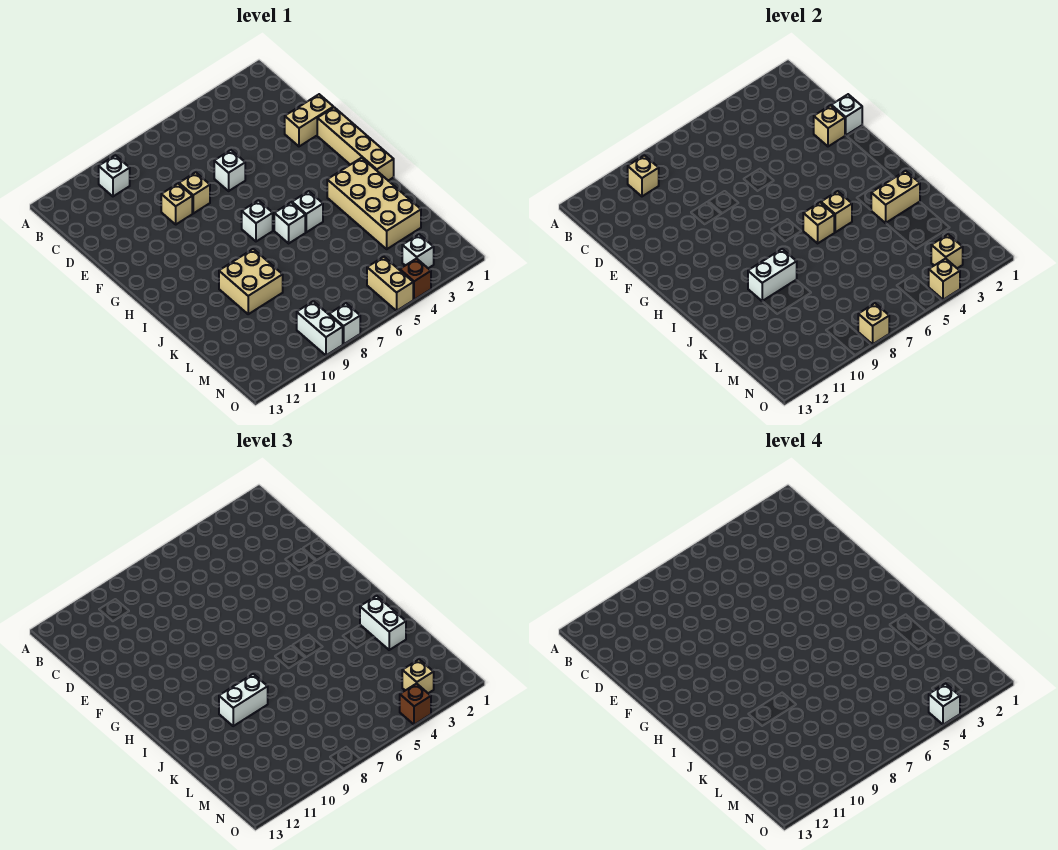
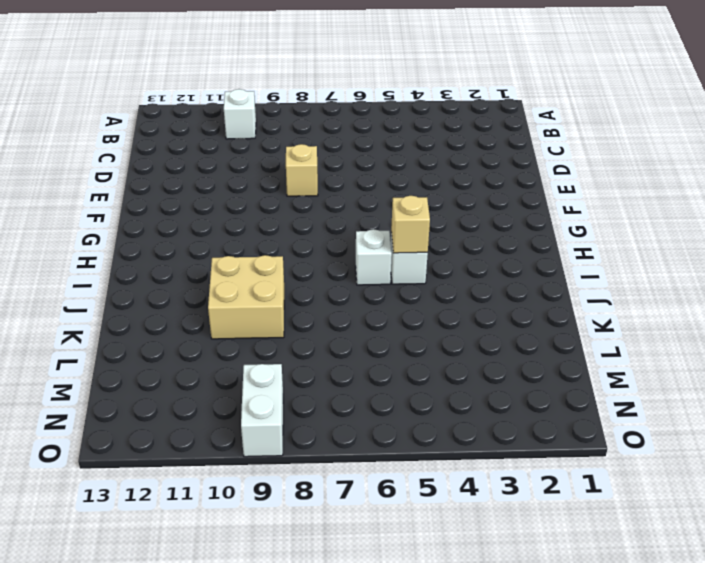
none -> tan brick E1:E2 level 1
none -> white brick E6 level 1
none -> tan brick E9 level 1
none -> tan brick F1:I1 level 1

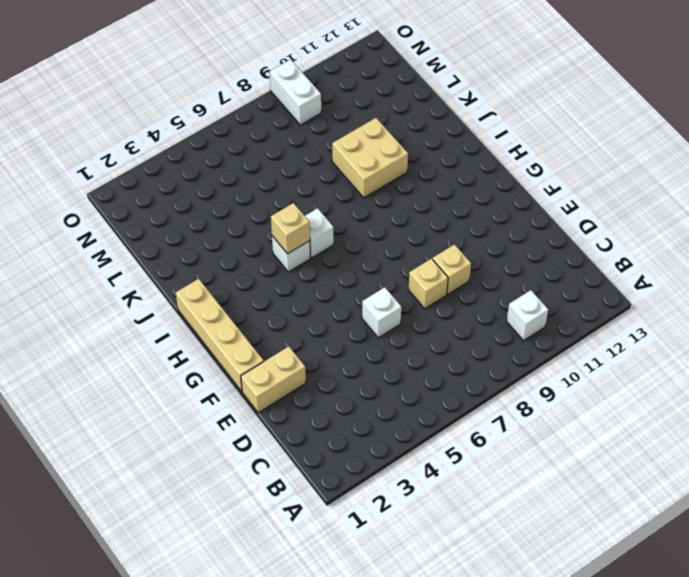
none -> white brick H7 level 1
none -> tan brick I2:L3 level 1
none -> white brick N3 level 1
none -> tan brick N5:O5 level 1

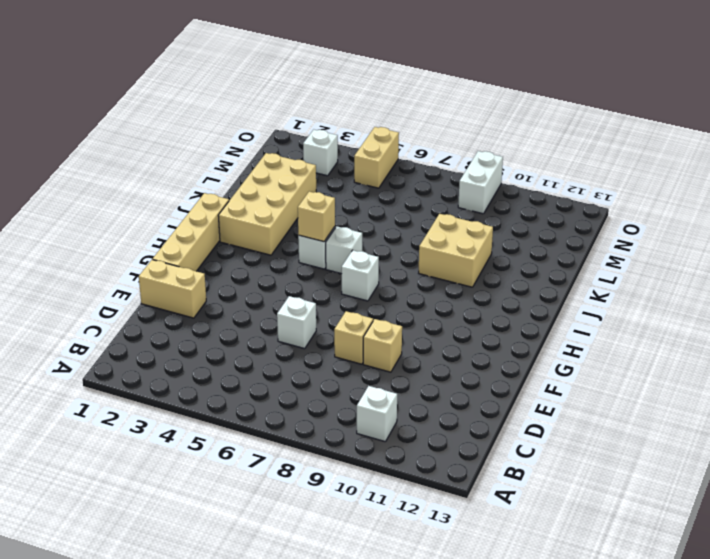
none -> brown brick O4 level 1
none -> white brick O8 level 1
none -> tan brick B10 level 2
none -> white brick E1 level 2

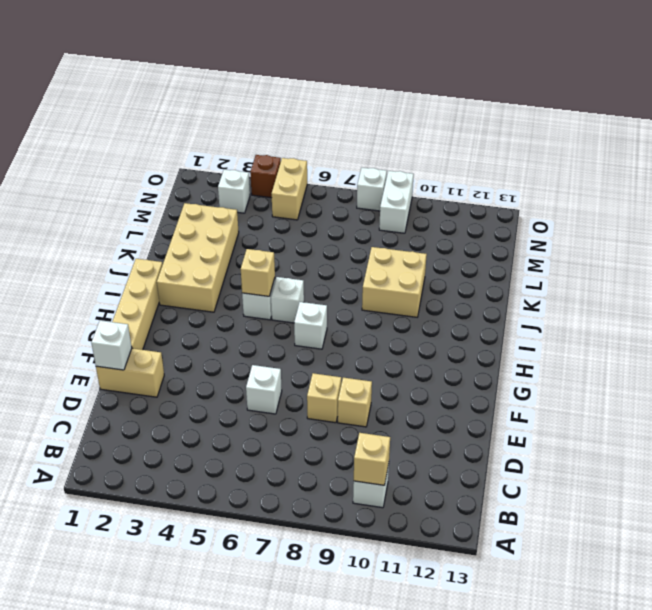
none -> tan brick E2 level 2
none -> tan brick I6 level 2
none -> tan brick J2:J3 level 2
none -> white brick J9:J10 level 2

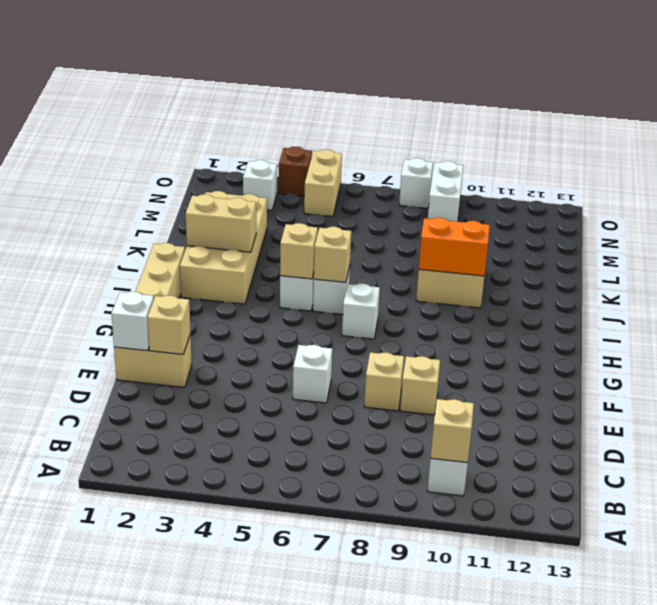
orange brick J9:J10 level 2 -> white brick J9:J10 level 2
none -> tan brick N3 level 2
none -> tan brick O4 level 2
none -> tan brick O8 level 2
none -> white brick J2:K2 level 3

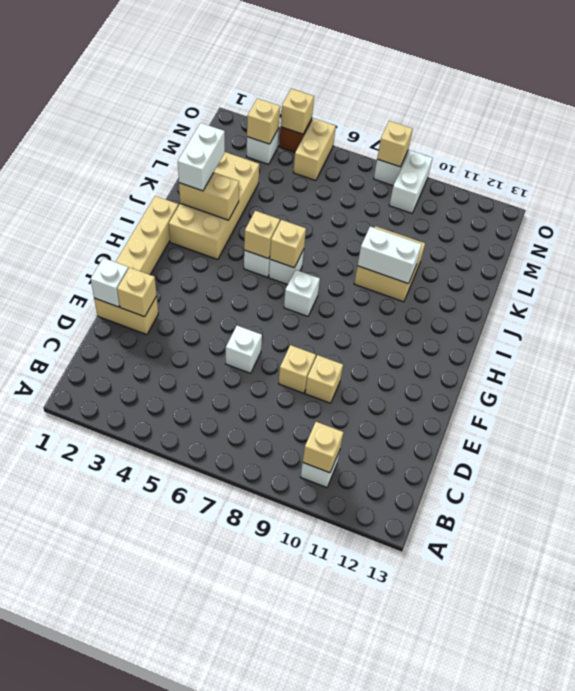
none -> white brick J9:J10 level 3
none -> tan brick N3 level 3
none -> brown brick O4 level 3
none -> white brick O4 level 4

